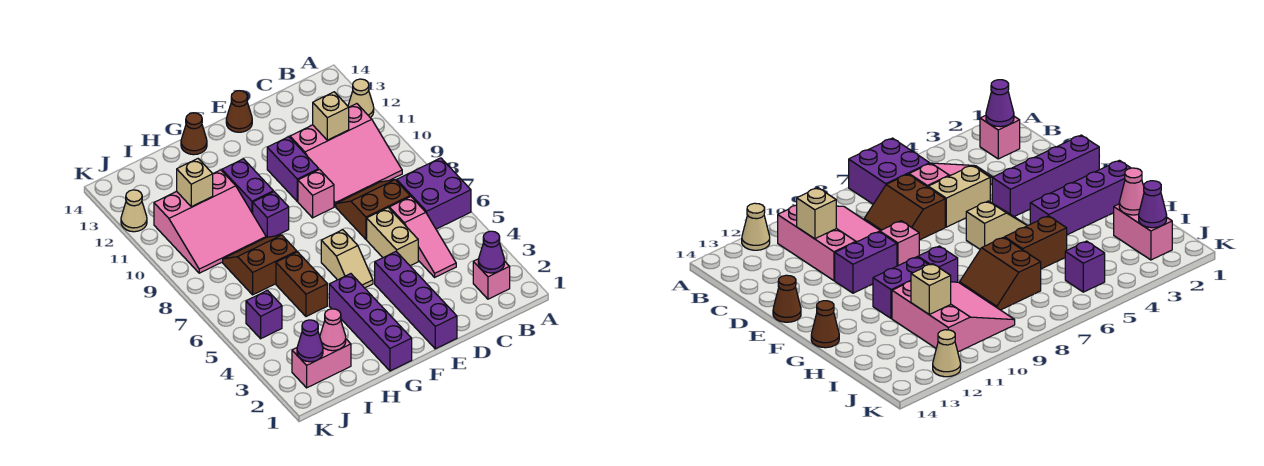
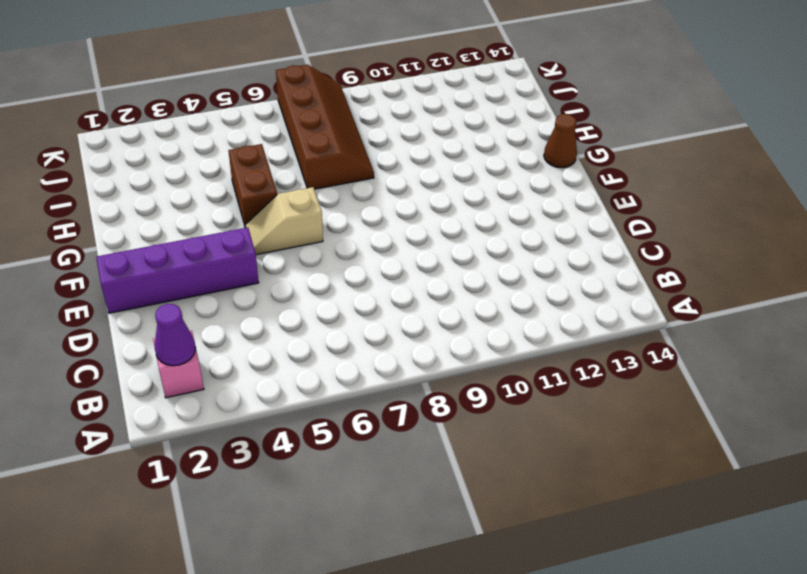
brown brick G5:H5 level 1 -> brown brick H5:H6 level 1
brown slope H7:K8 level 1 top 7 -> brown slope H7:I8 level 1 top 7
none -> purple brick A6:B7 level 1
none -> tan cone A12 level 1
none -> pink slope B9:D11 level 1 top 11

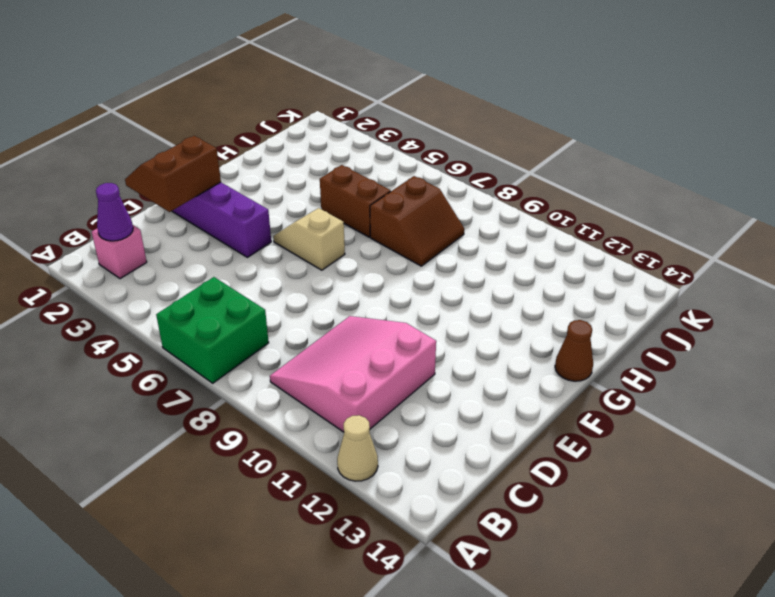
green brick A6:B7 level 1 -> purple brick A6:B7 level 1
brown slope D1:E2 level 2 top 2 -> brown slope C7:D8 level 1 top 7
none -> pink slope C4:C6 level 1 top 6
none -> tan brick D5:D6 level 1
none -> pink brick E9 level 1

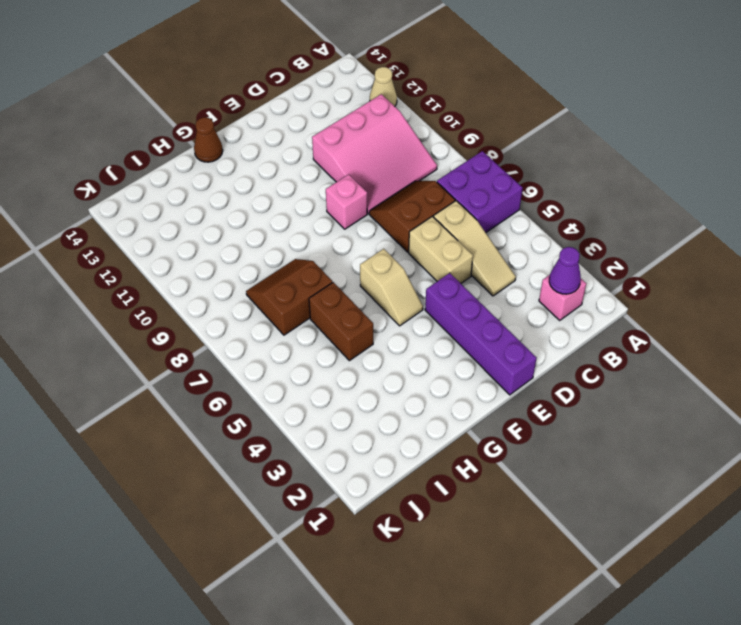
tan slope C4:C6 level 1 top 6 -> pink slope C4:C6 level 1 top 6
none -> purple brick E10:E11 level 1
none -> brown cone E14 level 1
none -> purple brick G1:G4 level 1

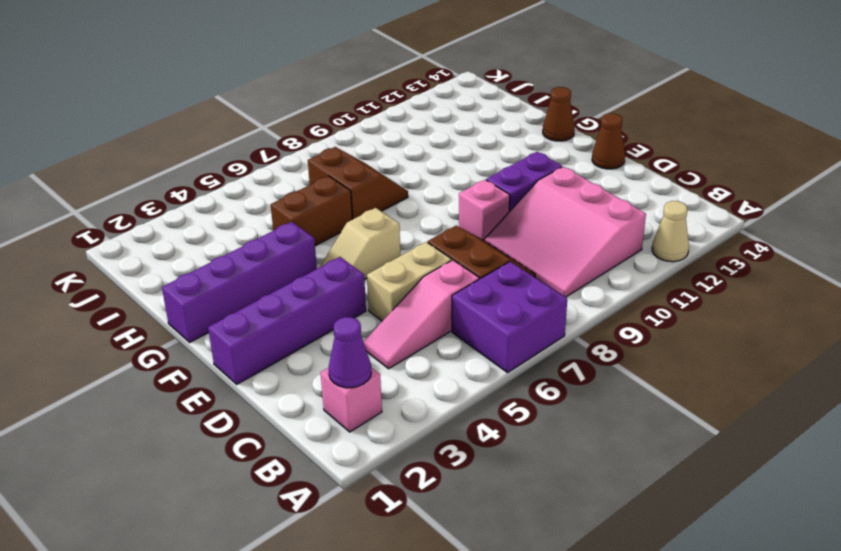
none -> purple brick G9 level 1
none -> purple brick G10:G11 level 1
none -> pink slope H9:J11 level 1 top 11

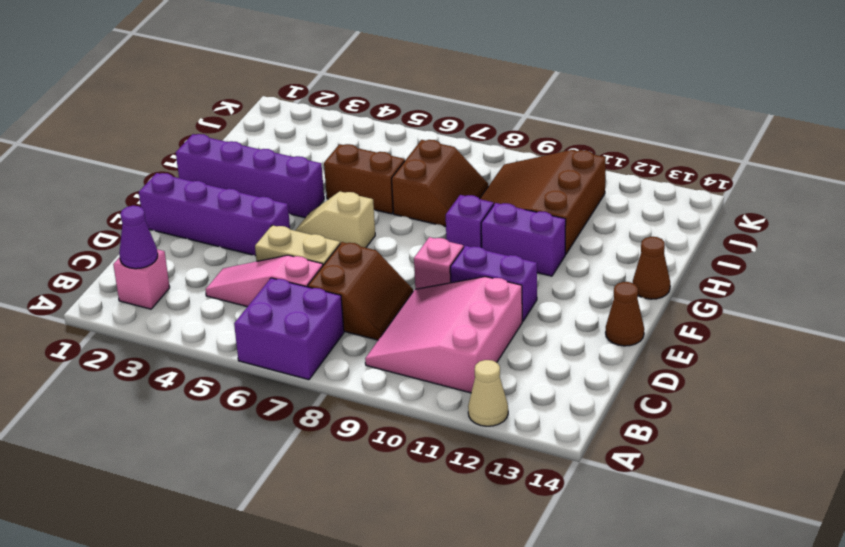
brown slope H9:J11 level 1 top 11 -> pink slope H9:J11 level 1 top 11
none -> pink brick I2:J2 level 1
none -> purple brick J5 level 1
none -> tan cone K12 level 1

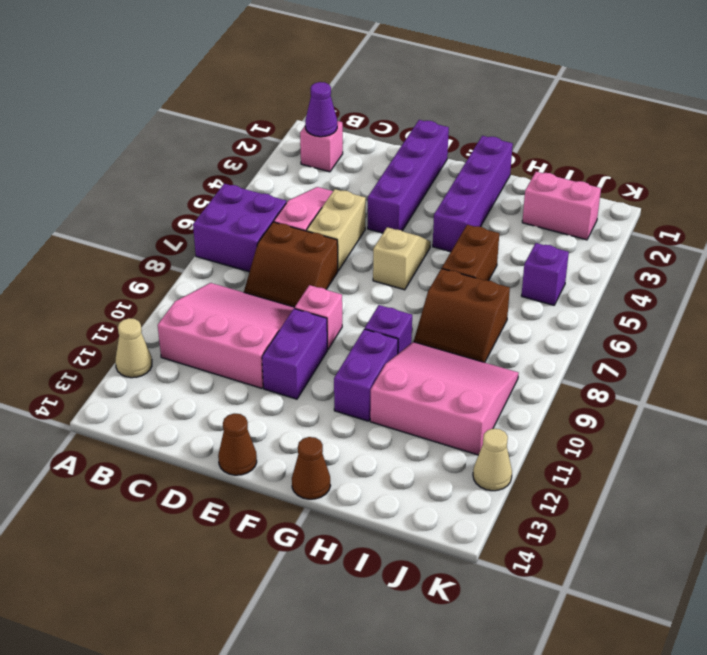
none -> tan brick C11 level 2
none -> pink cone I2 level 2
none -> tan brick I11 level 2

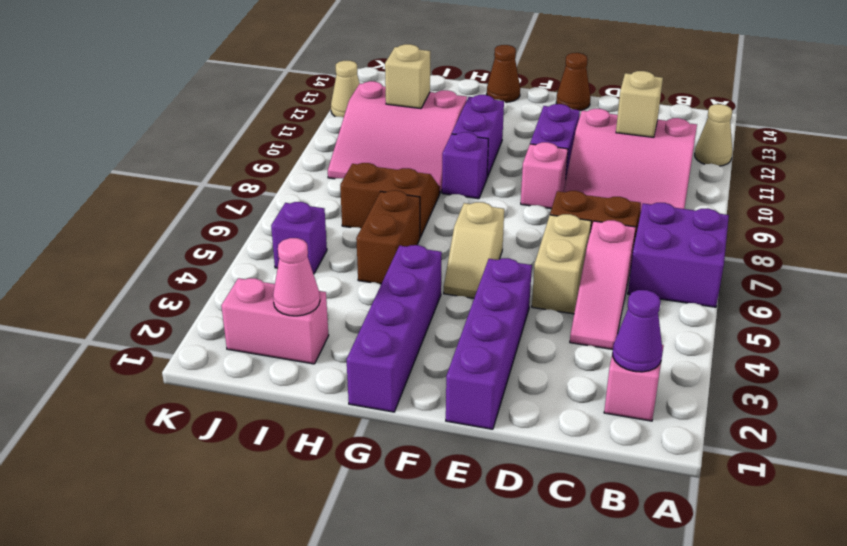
none -> purple cone J2 level 2

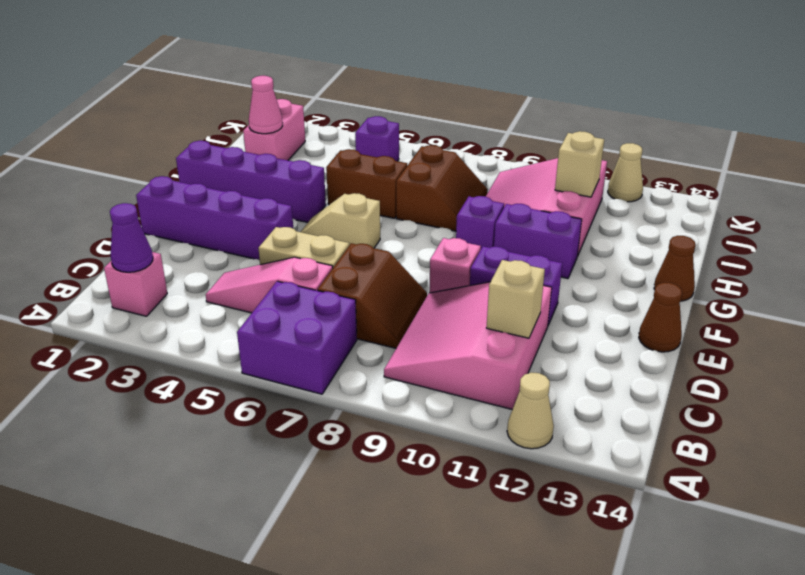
none -> purple cone J2 level 2

